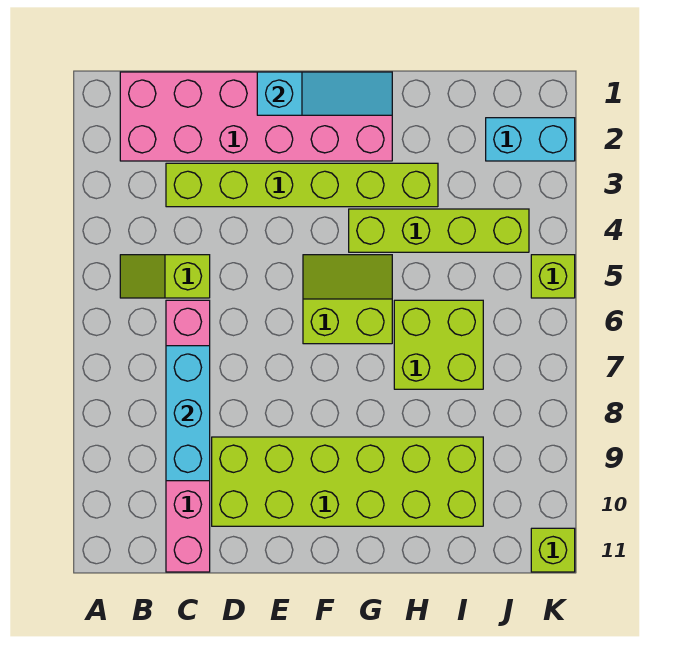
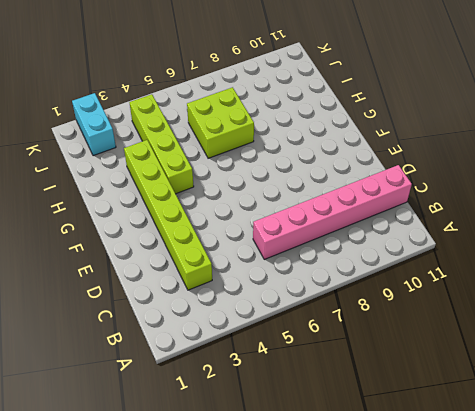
none -> pink brick B1:G2 level 1
none -> lime slope B5:C5 level 1 top C
none -> lime brick D9:I10 level 1

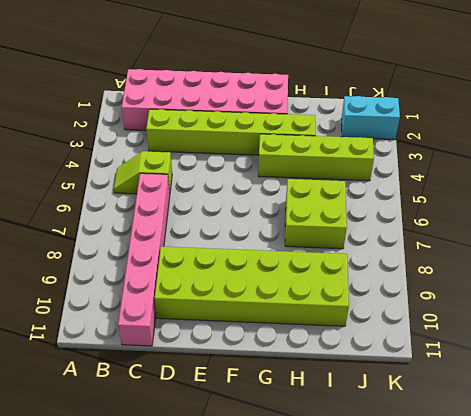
none -> lime slope F5:G6 level 1 top 6
none -> lime brick K5 level 1
none -> lime brick K11 level 1

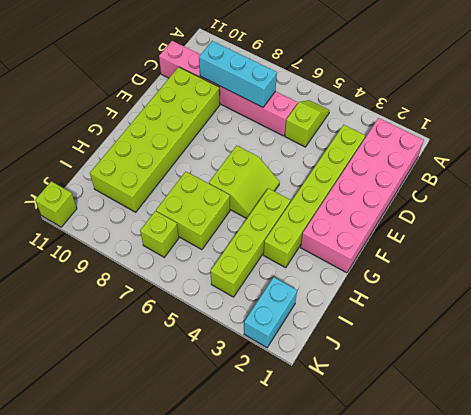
lime brick J7 level 1 -> lime brick K5 level 1
none -> cyan slope E1:G1 level 2 top E

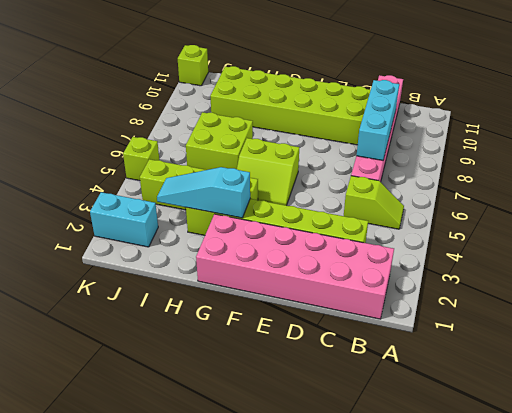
cyan slope G3:I3 level 2 top G -> cyan slope E1:G1 level 2 top E

